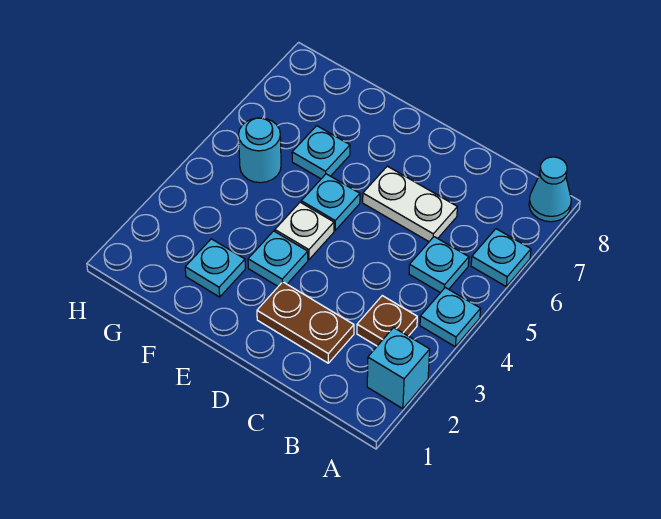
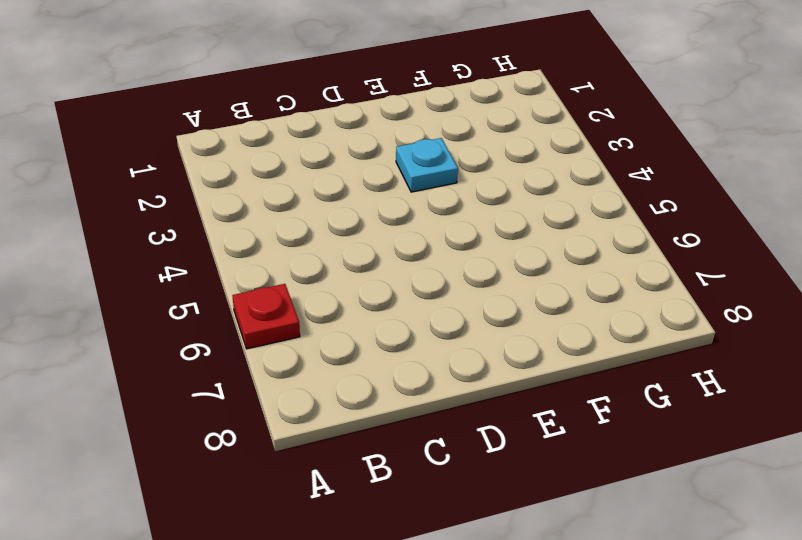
red plate A6 level 1 -> cyan plate A6 level 1
none -> cyan brick A2 level 1
none -> cyan plate A4 level 1
none -> cyan cone A8 level 1

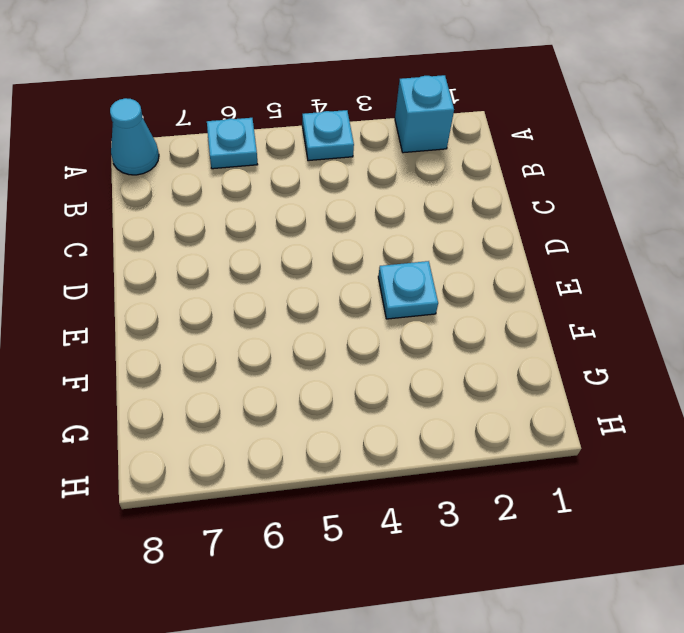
none -> brown plate B3 level 1
none -> cyan plate B5 level 1
none -> brown plate C2:D2 level 1

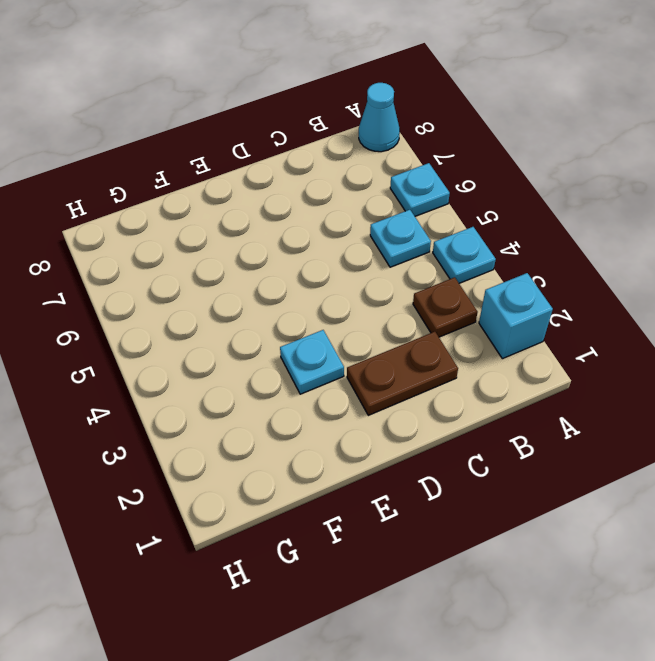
none -> white plate C6:D6 level 1
none -> white plate E4 level 1
none -> cyan plate E5 level 1

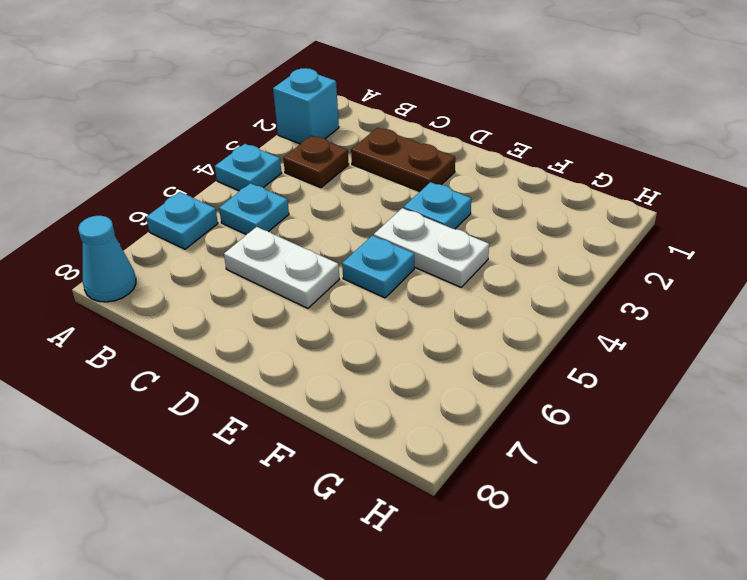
white plate E4:F4 level 1 -> white plate E4 level 1
none -> cyan plate F2 level 1
none -> cyan plate F6 level 1
none -> cyan round brick G5 level 1

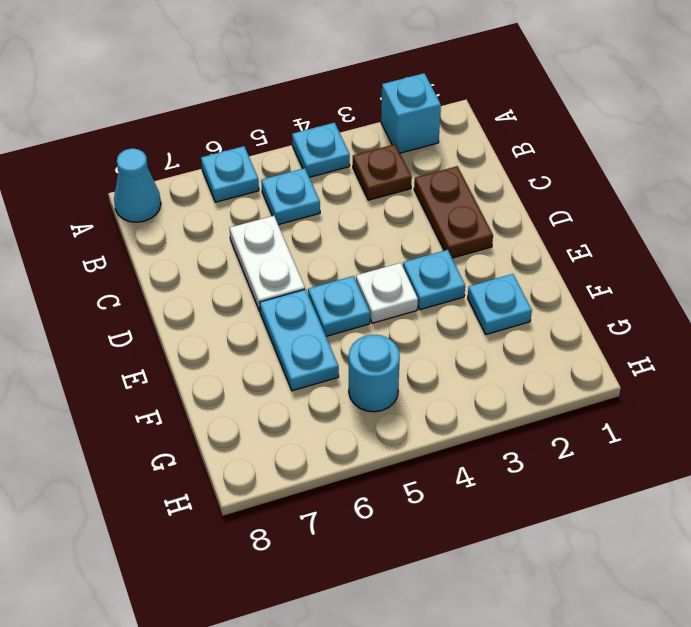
cyan plate E6:F6 level 1 -> cyan plate F6 level 1

